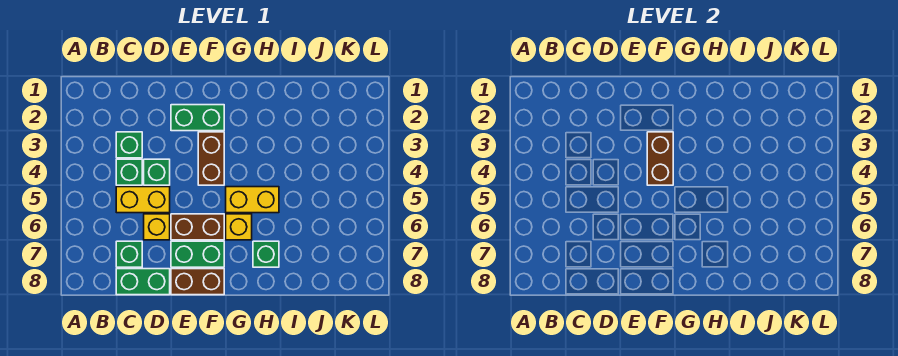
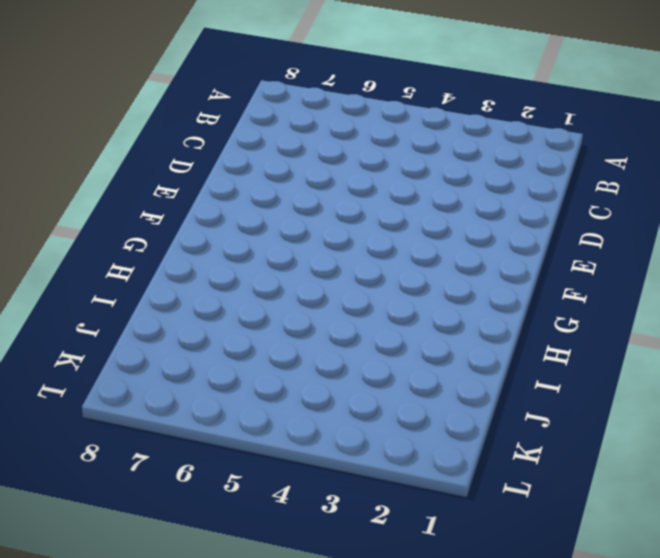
none -> green brick C3 level 1
none -> green brick C4 level 1
none -> yellow brick C5:D5 level 1

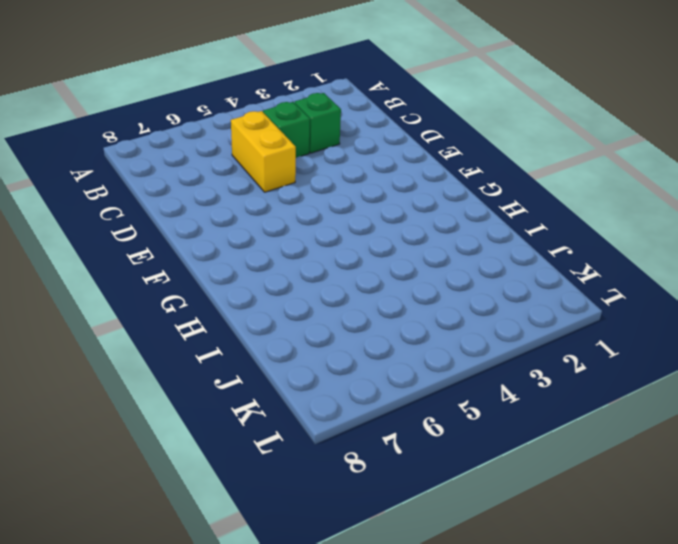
none -> green brick C7 level 1
none -> green brick C8:D8 level 1
none -> green brick D4 level 1

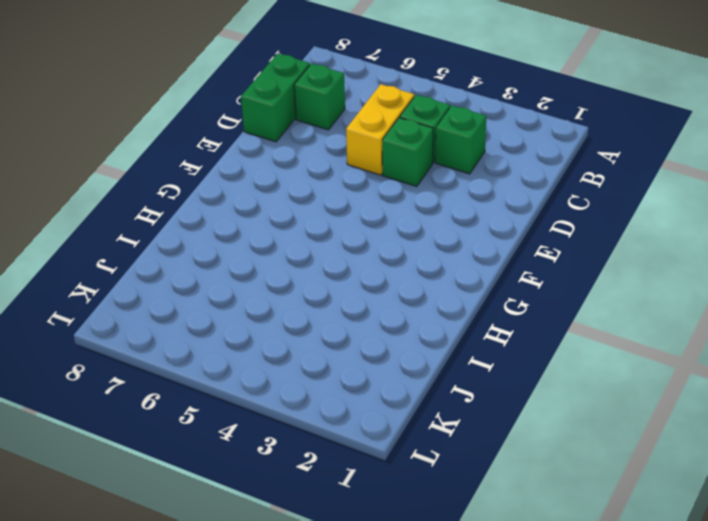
none -> yellow brick D6 level 1
none -> green brick E2:F2 level 1
none -> brown brick E6:F6 level 1

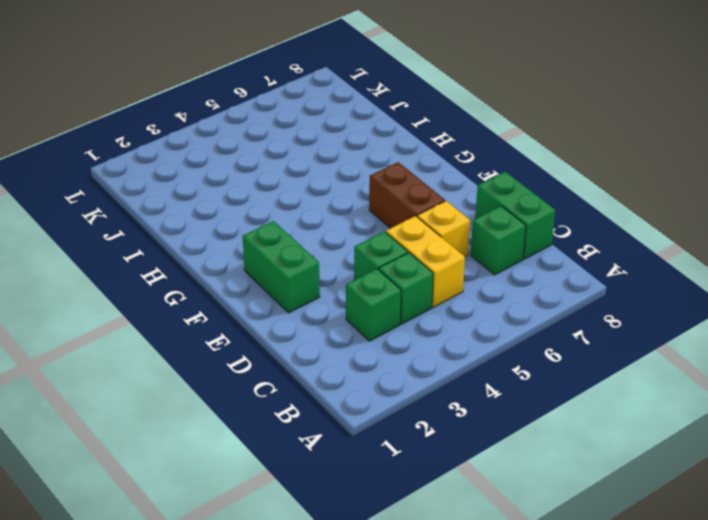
none -> green brick E7:F7 level 1
none -> brown brick E8:F8 level 1
none -> brown brick F3:F4 level 1

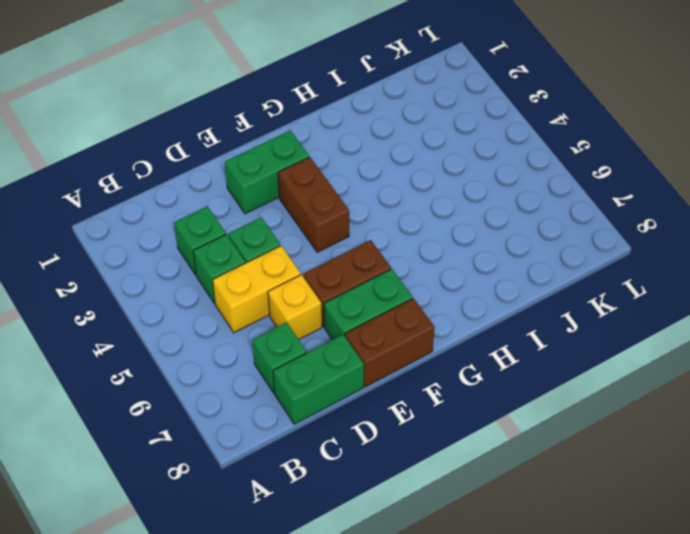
none -> yellow brick G5:H5 level 1
none -> yellow brick G6 level 1
none -> green brick H7 level 1

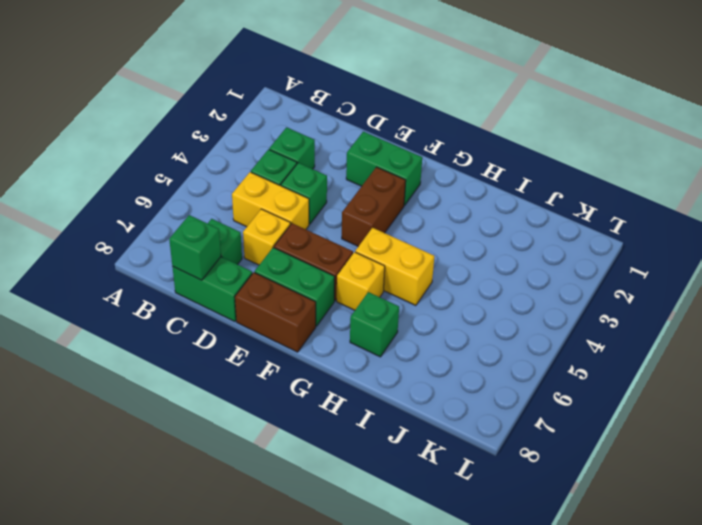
green brick C8 level 2 -> none
none -> brown brick F3:F4 level 2

